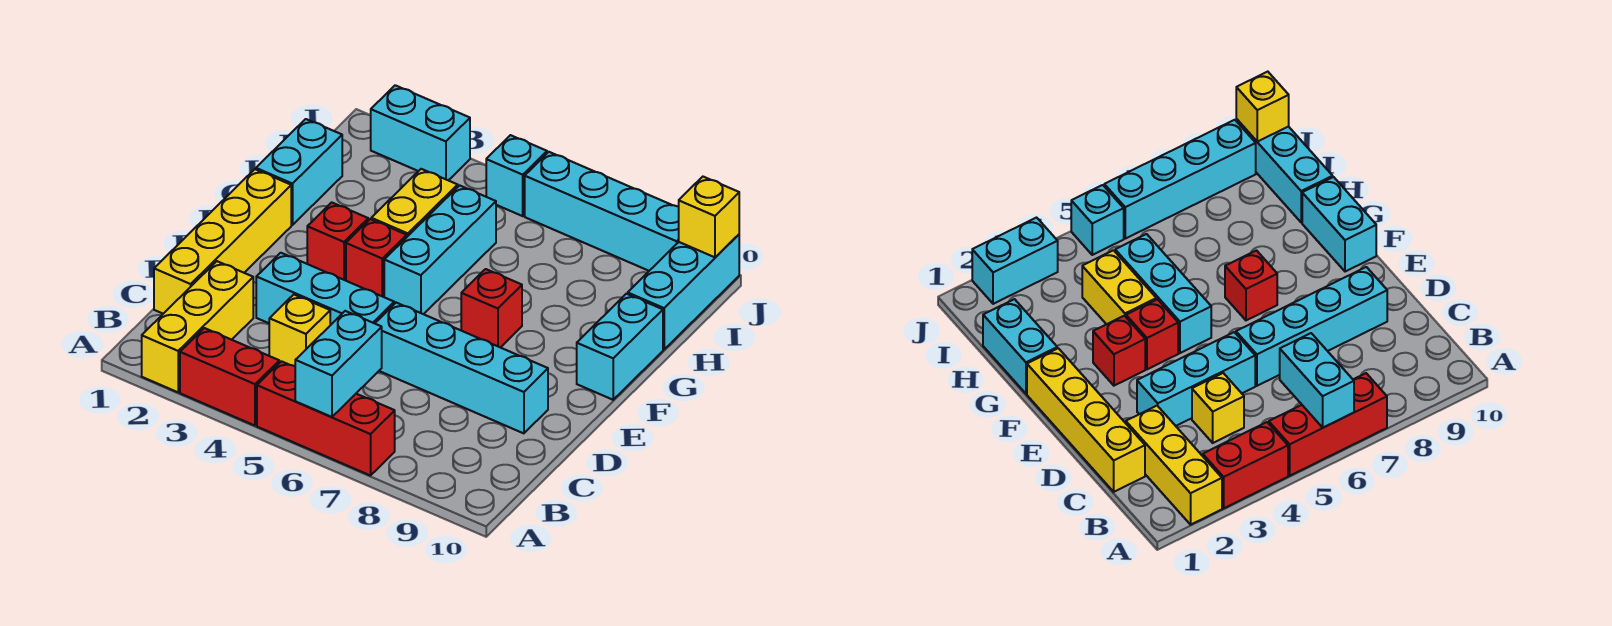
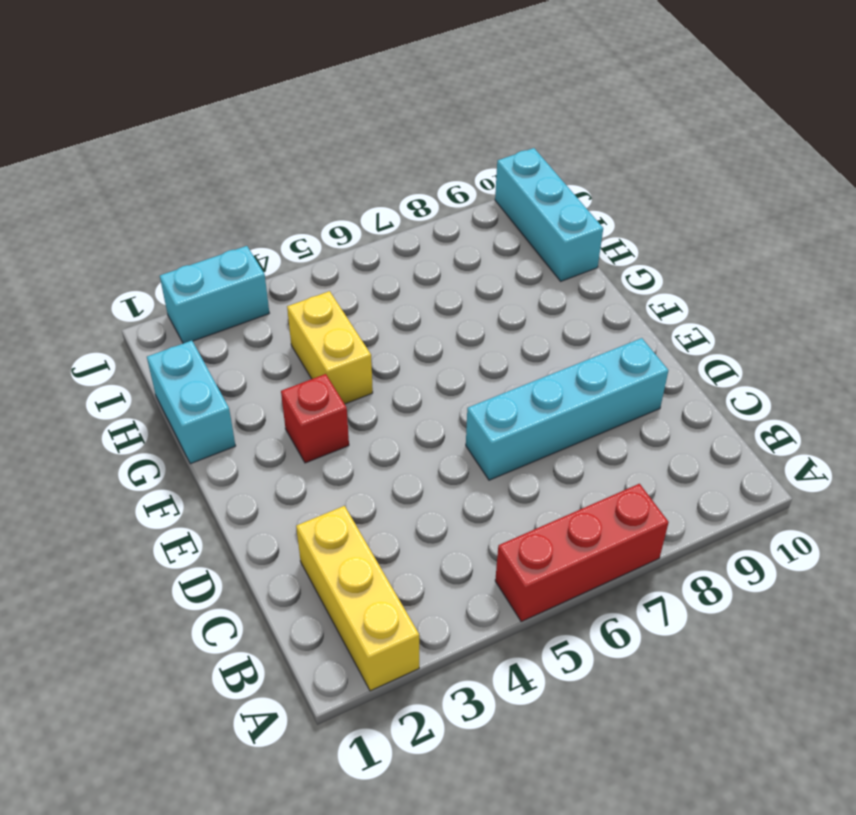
none -> red brick A3:A4 level 1
none -> yellow brick C1:F1 level 1
none -> yellow brick C4 level 1

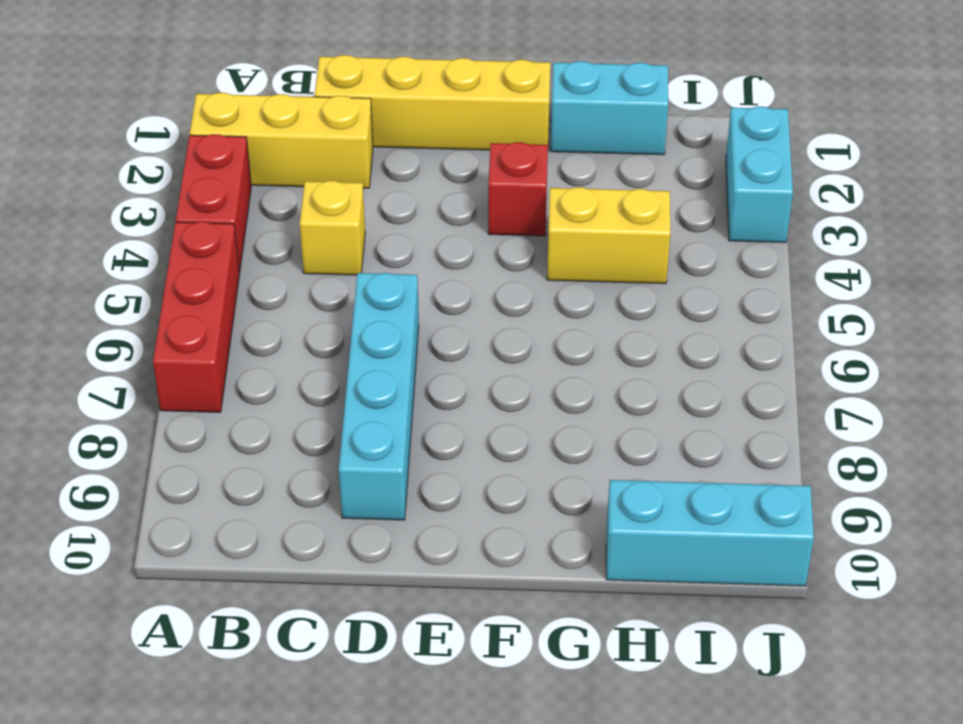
none -> cyan brick D3:D5 level 1
none -> red brick F4 level 1
none -> cyan brick F5:H5 level 1

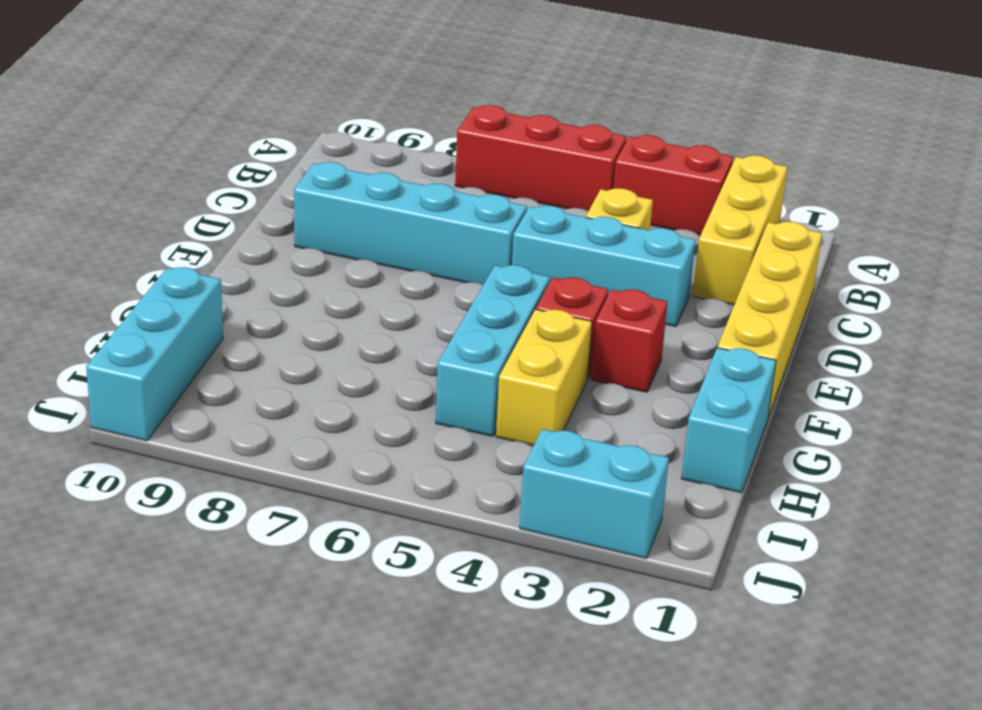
none -> red brick F7 level 1
none -> cyan brick F10:G10 level 1
none -> cyan brick J5 level 1

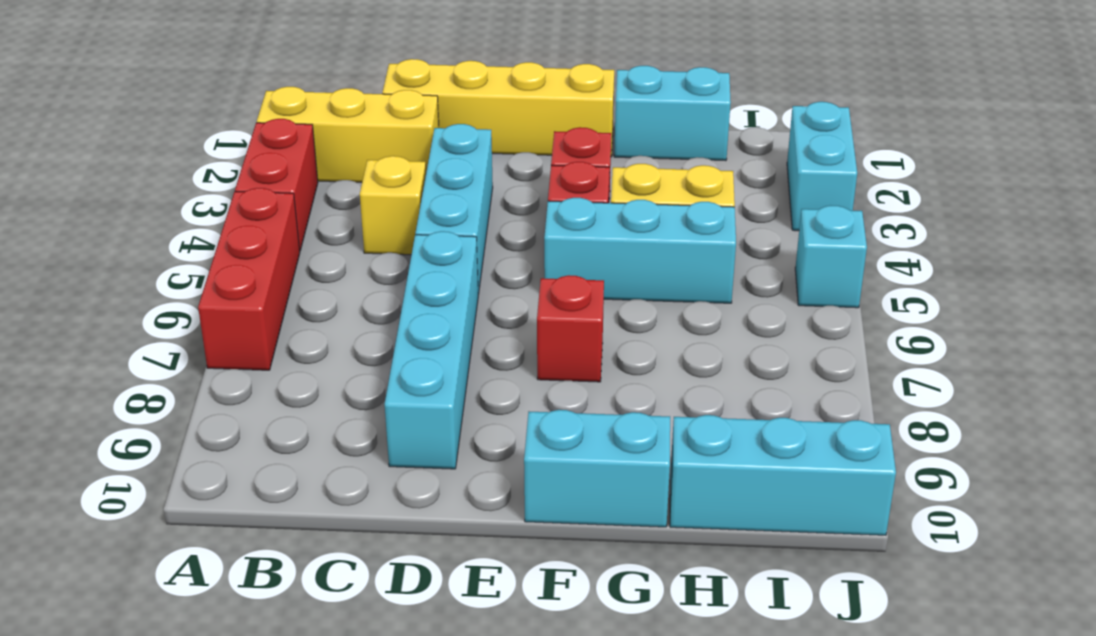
none -> cyan brick J6:J9 level 1
none -> cyan brick A6:B6 level 2
none -> yellow brick J10 level 2

